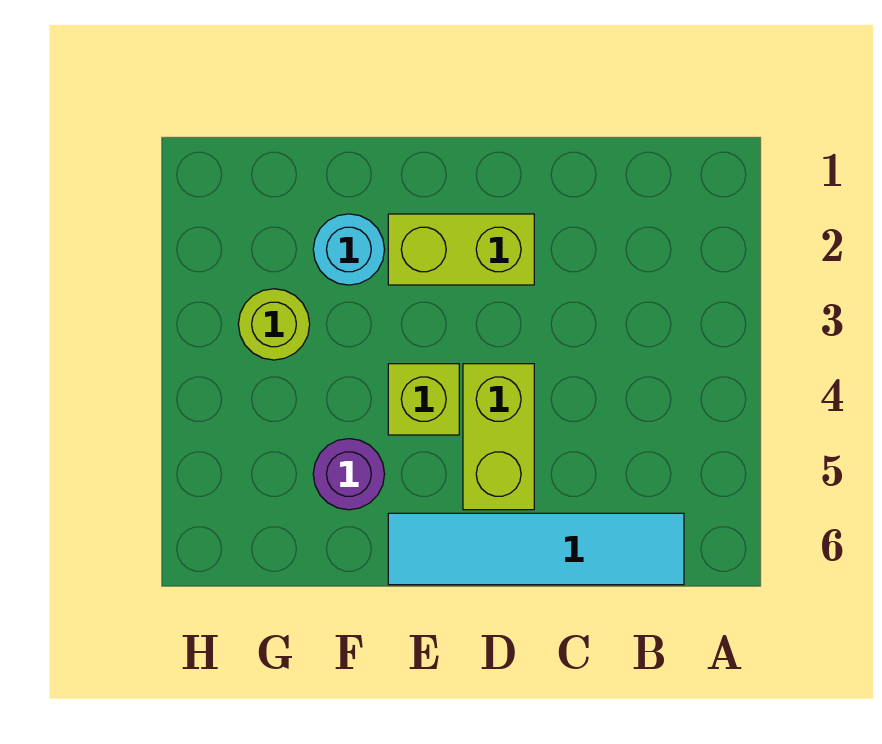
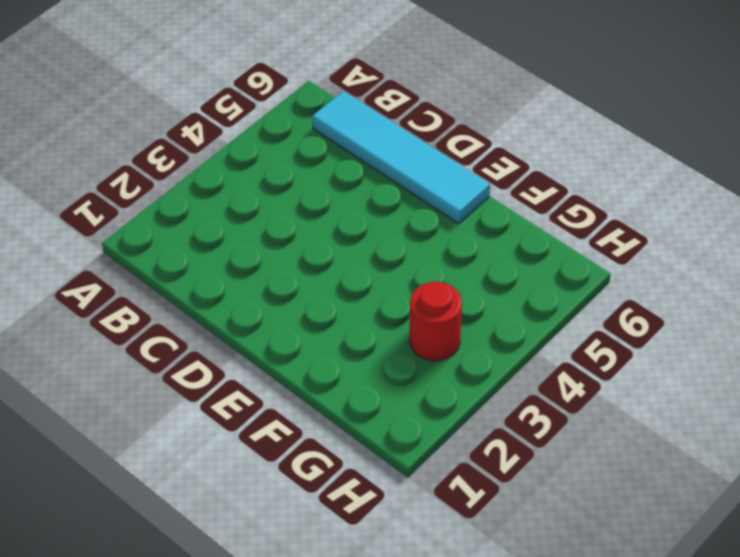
red round brick G3 level 1 -> lime round brick G3 level 1
none -> lime brick D2:E2 level 1
none -> lime brick D4:D5 level 1

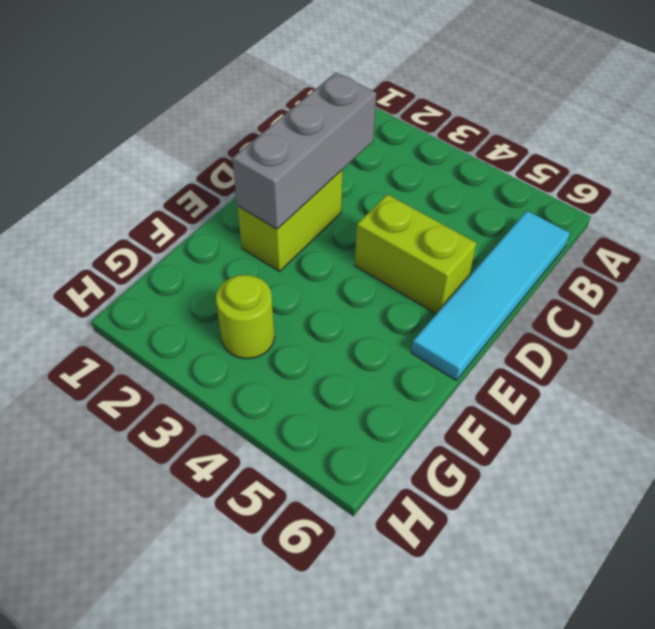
grey brick C2:E2 level 2 -> none
none -> lime brick E4 level 1
none -> cyan round brick F2 level 1

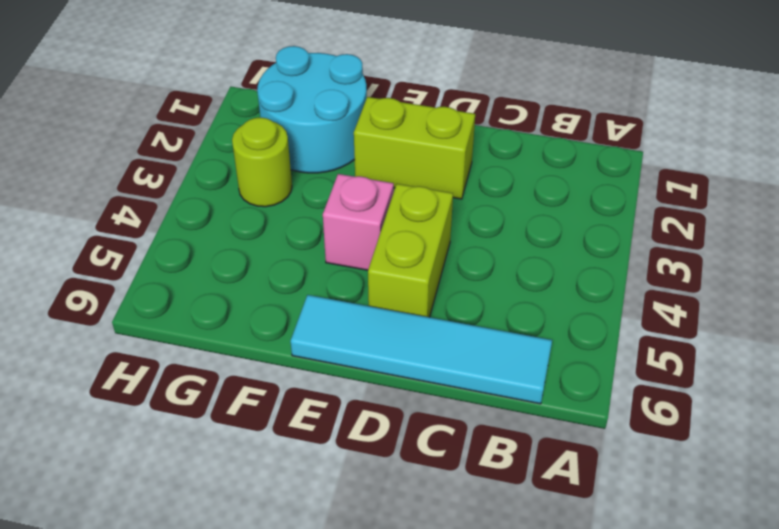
pink brick E4 level 1 -> lime brick E4 level 1
cyan round brick F1:G2 level 1 -> cyan round brick F2 level 1
none -> purple round brick F5 level 1

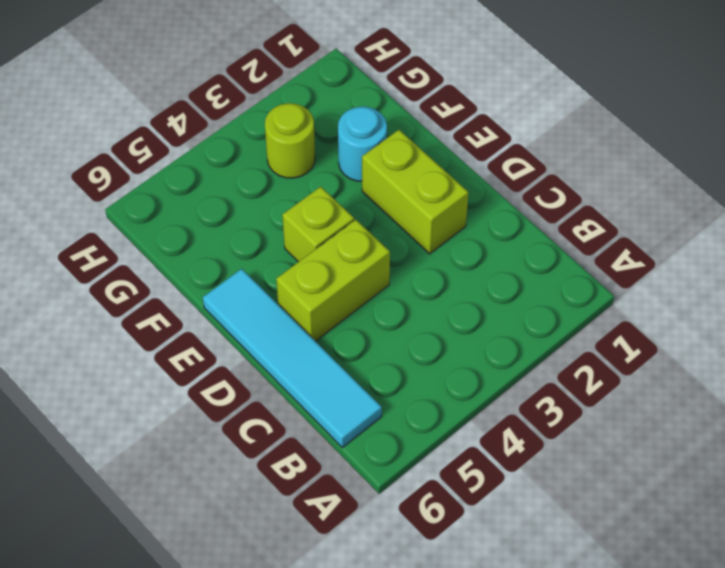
none -> purple round brick F5 level 1

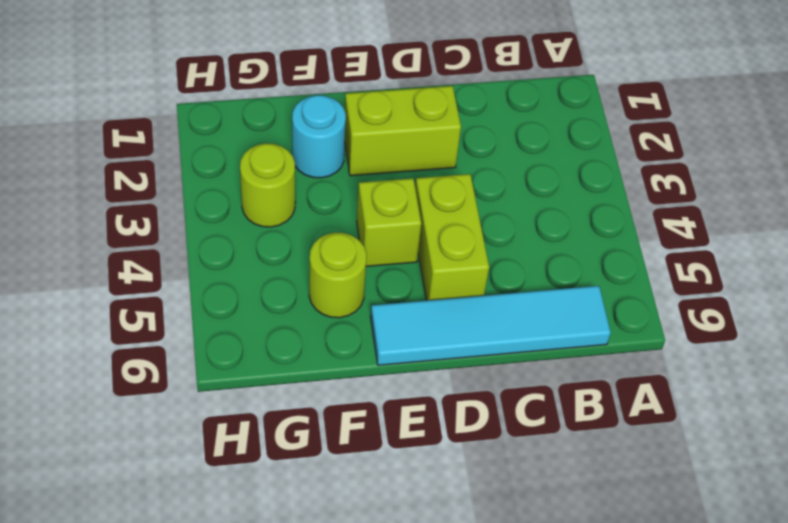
lime round brick F5 level 1 -> purple round brick F5 level 1

